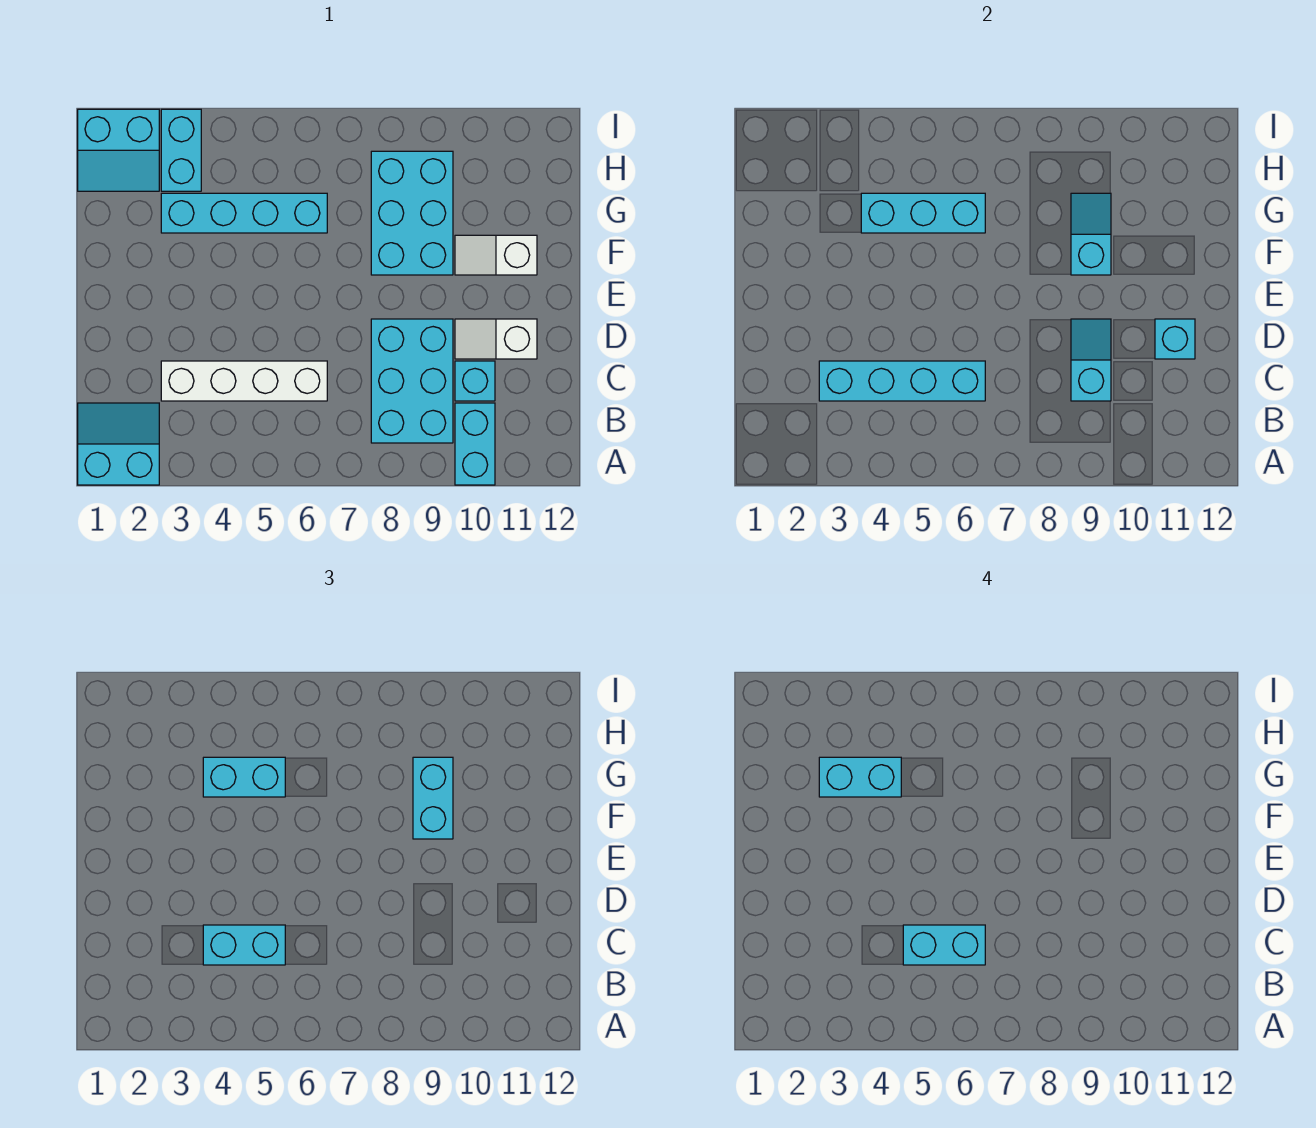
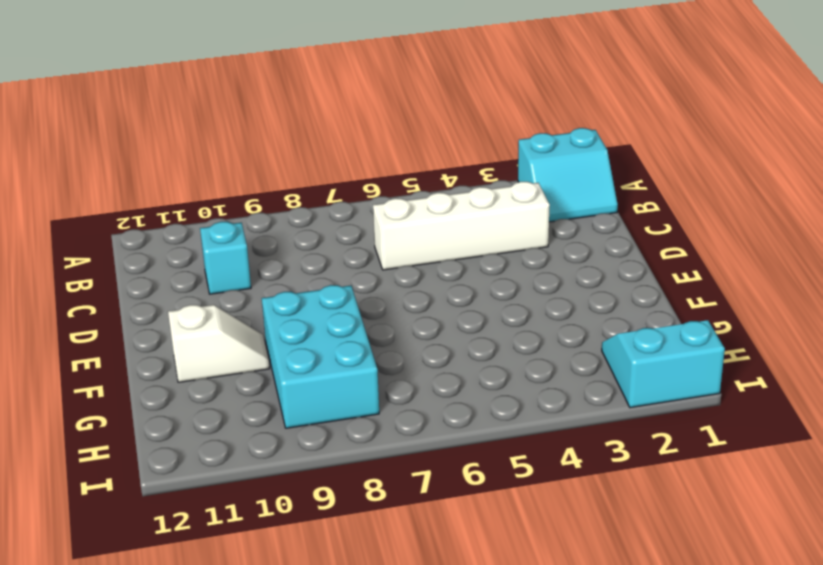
none -> cyan brick A10:B10 level 1
none -> cyan brick B8:D9 level 1
none -> white slope D10:D11 level 1 top 11

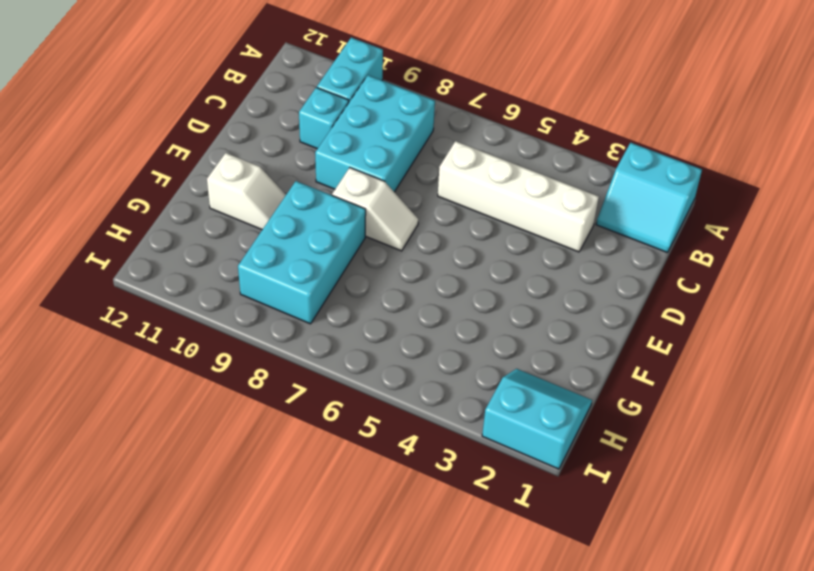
white slope E7:E8 level 1 top 8 -> white slope D10:D11 level 1 top 11
none -> cyan brick G3:G6 level 1
none -> cyan brick H3:I3 level 1
none -> cyan brick C3:C6 level 2

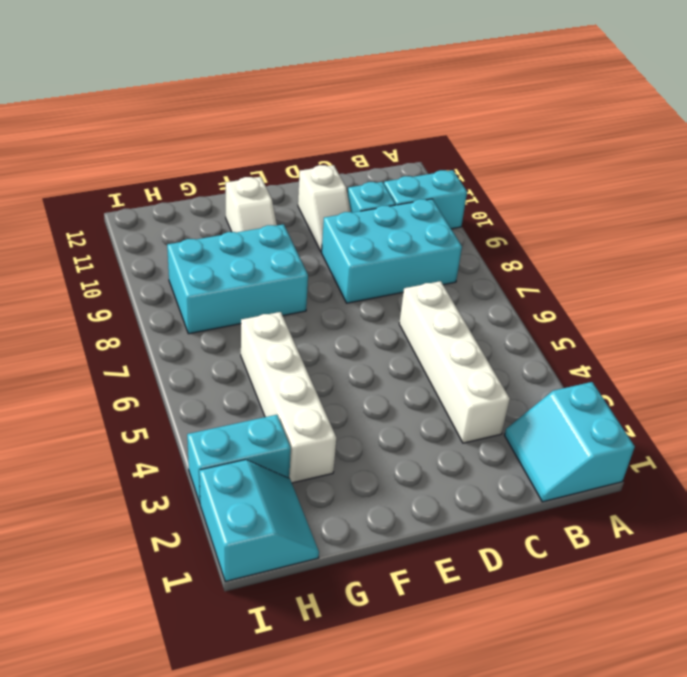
white brick G3:G6 level 1 -> cyan brick G3:G6 level 1
none -> cyan brick C3:C6 level 2
none -> cyan slope C9:D9 level 2 top C
none -> cyan brick D11 level 2

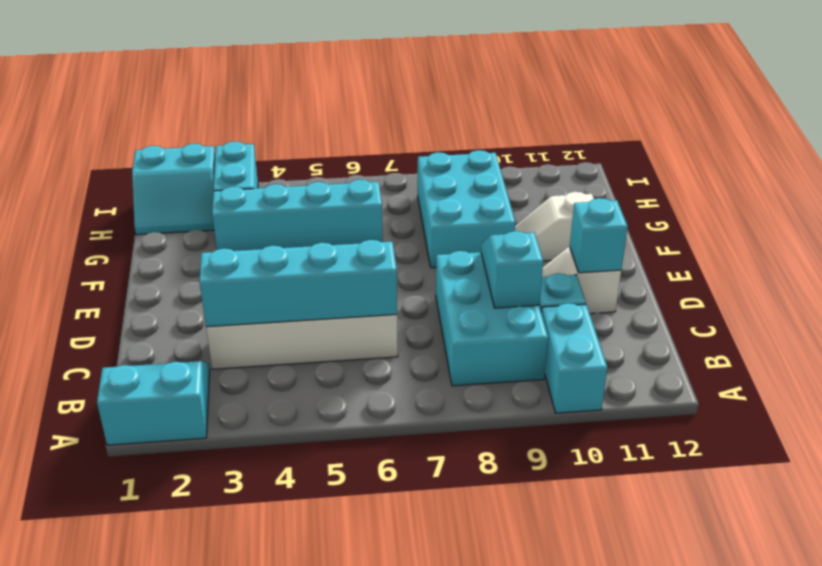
none -> cyan slope F9:G9 level 2 top F
none -> cyan brick G4:G6 level 2
none -> cyan brick C4:C5 level 3

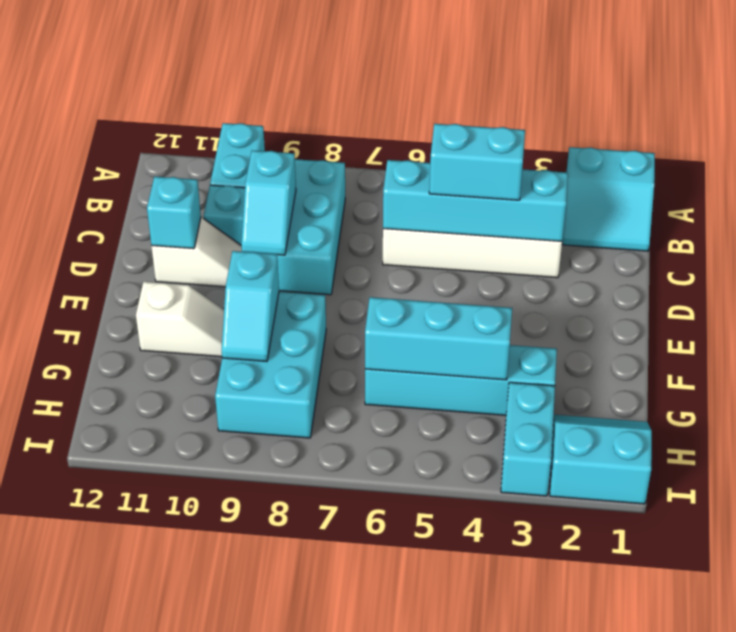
none -> cyan brick F9:G9 level 3
none -> cyan brick G4:G5 level 3
none -> cyan brick C5:C6 level 4

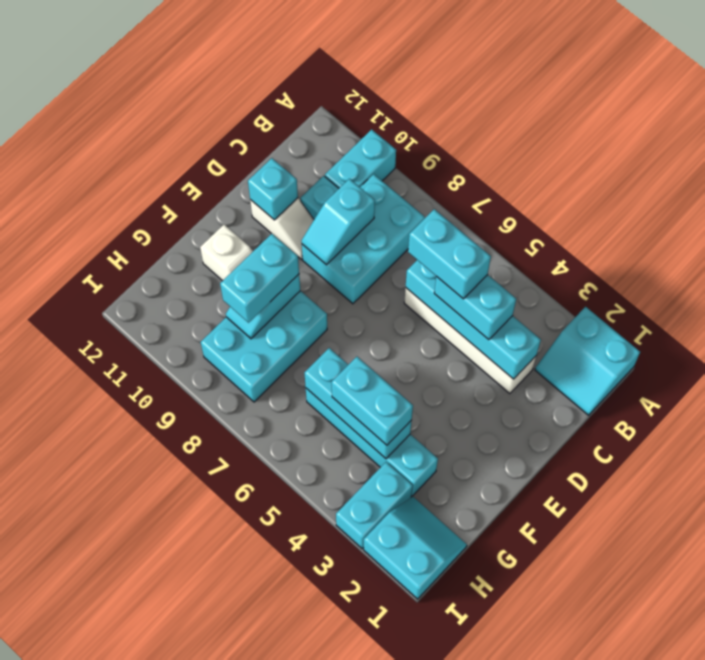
none -> cyan brick G3:G4 level 4

